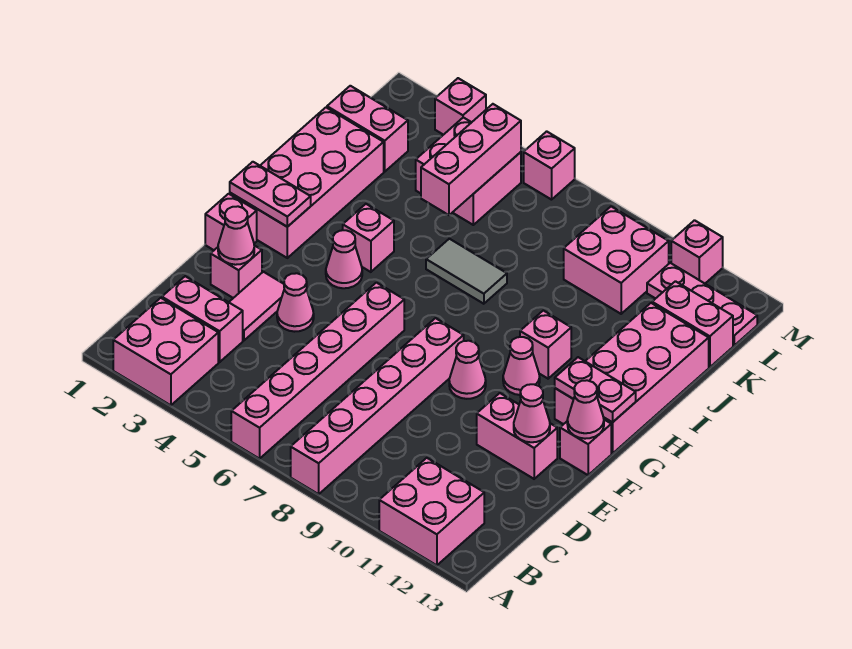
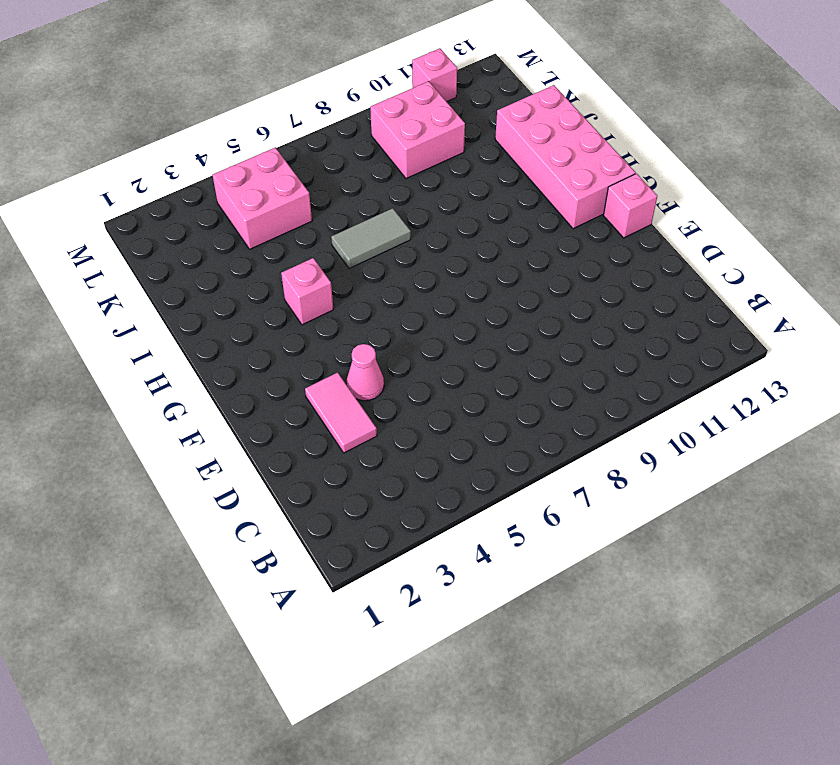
none -> pink brick A2:B3 level 1
none -> pink brick A6:F6 level 1
none -> pink brick A8:F8 level 1
none -> pink brick A11:B12 level 1

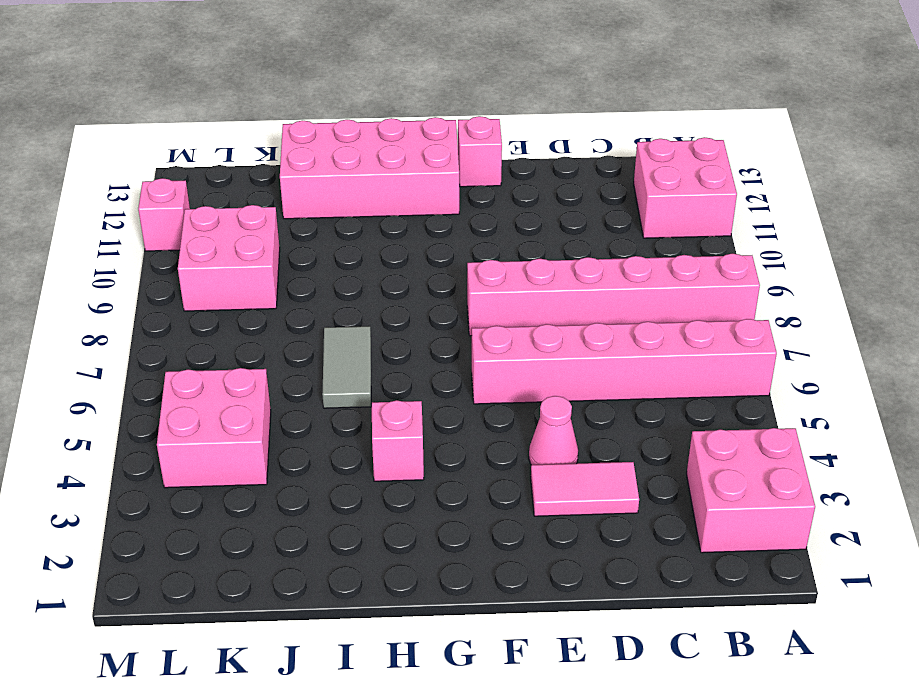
none -> pink brick C2:C3 level 1
none -> pink brick E2 level 1
none -> pink brick E11:E12 level 1
none -> pink brick F1 level 1

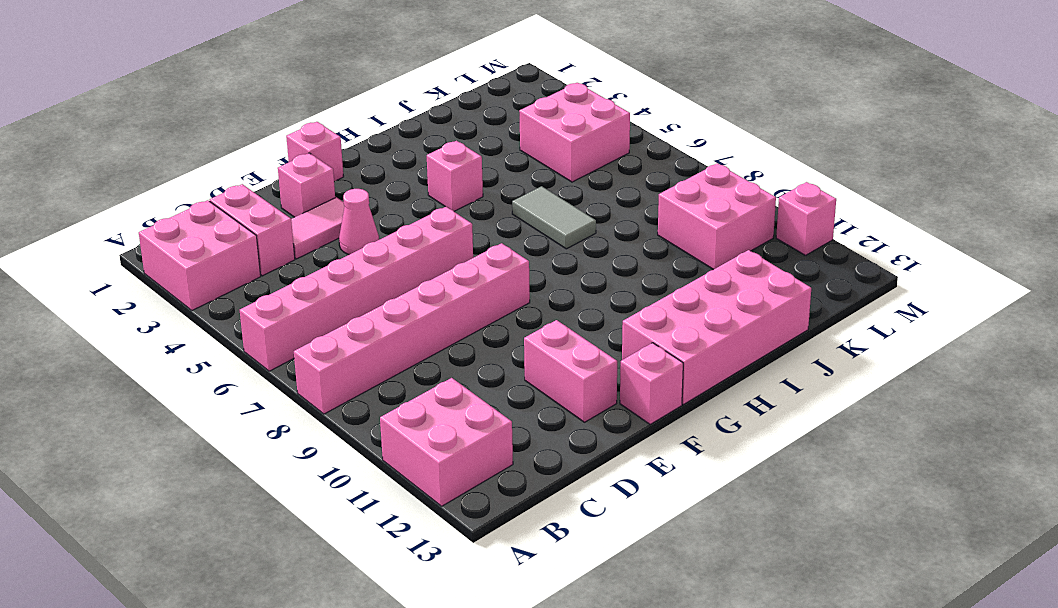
none -> pink cone F9 level 1
none -> pink brick G1:J2 level 1
none -> pink cone G4 level 1
none -> pink cone G10 level 1

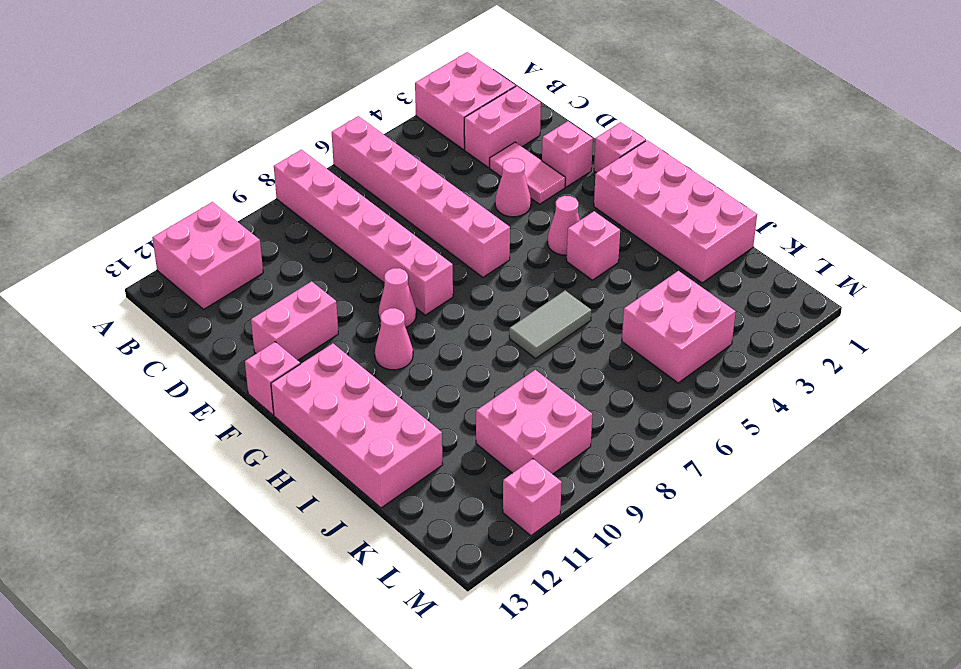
none -> pink brick H10 level 1
none -> pink brick K1:K2 level 1
none -> pink brick K12:K13 level 1
none -> pink plate L11:L13 level 1

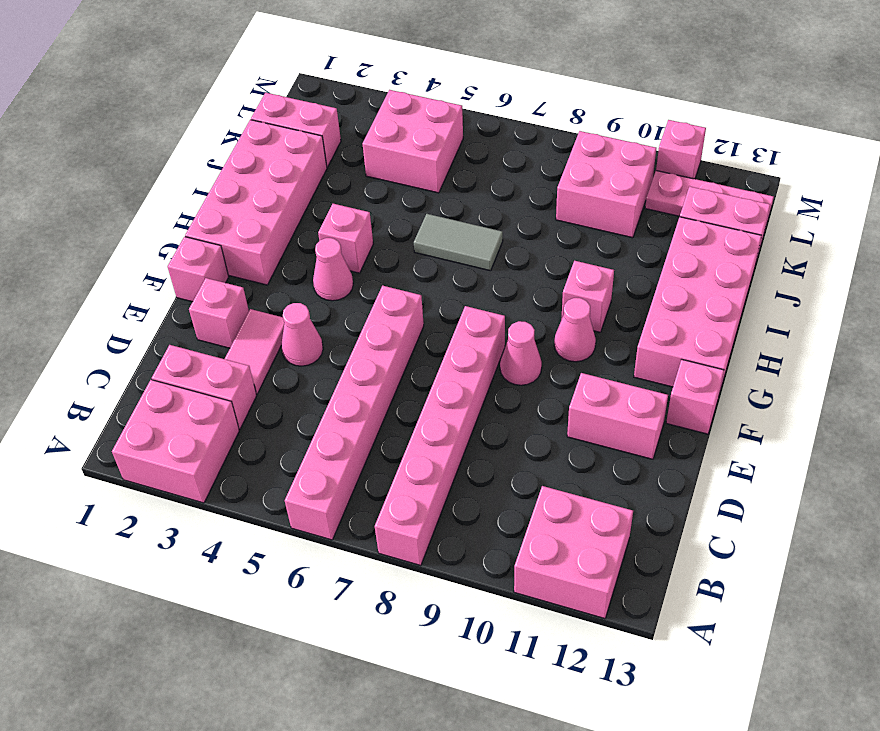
none -> pink brick M3 level 1
none -> pink brick M6 level 1
none -> pink cone E2 level 2
none -> pink cone E12 level 2

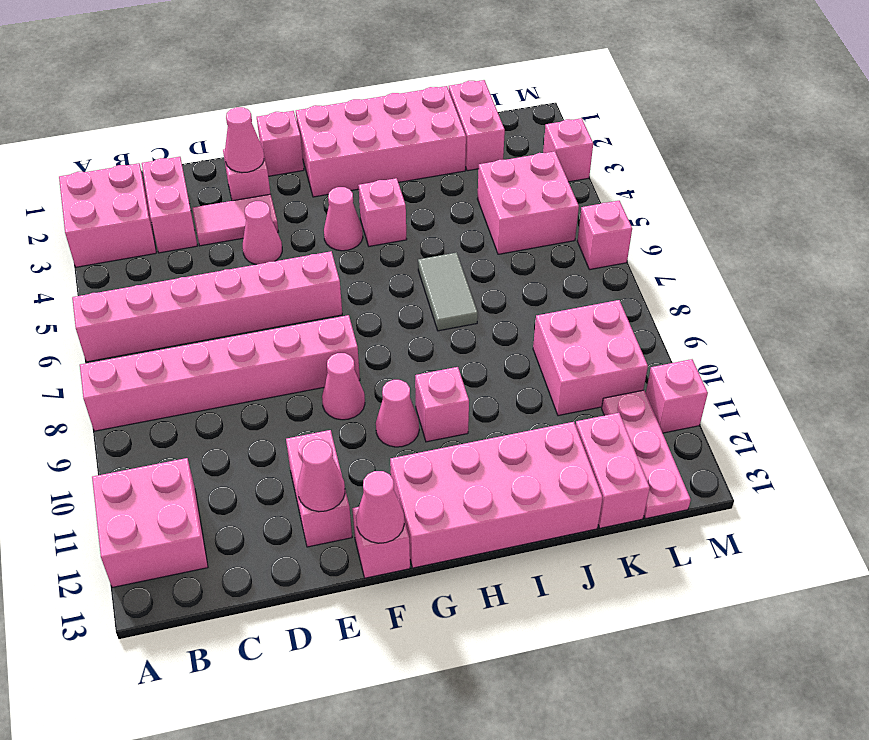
none -> pink plate G1:G2 level 2
none -> pink plate G12:G13 level 2
none -> pink brick J5:L5 level 2

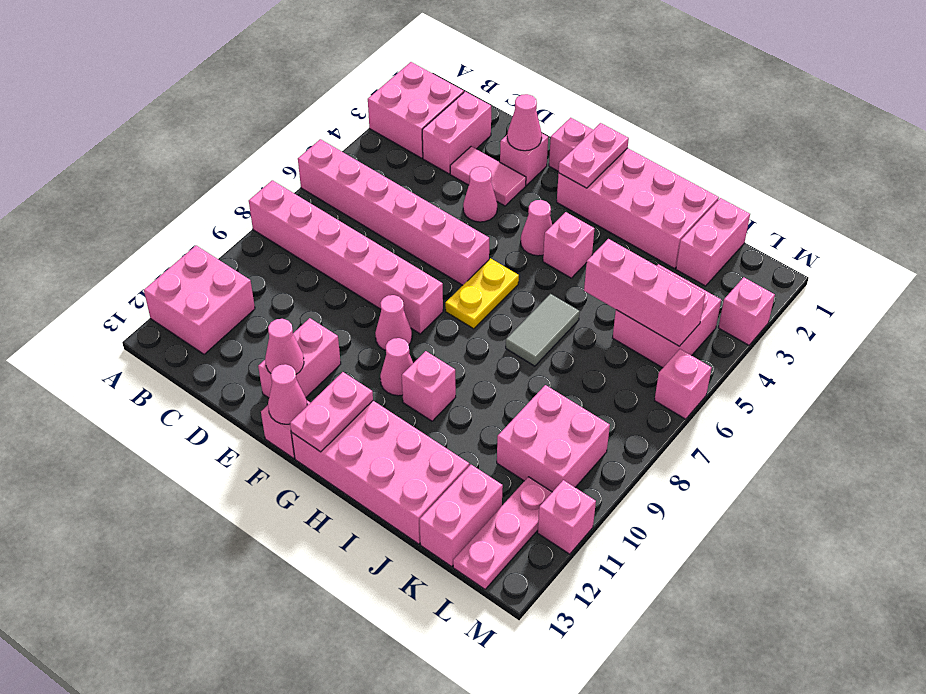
yellow plate G6:G7 level 1 -> none

